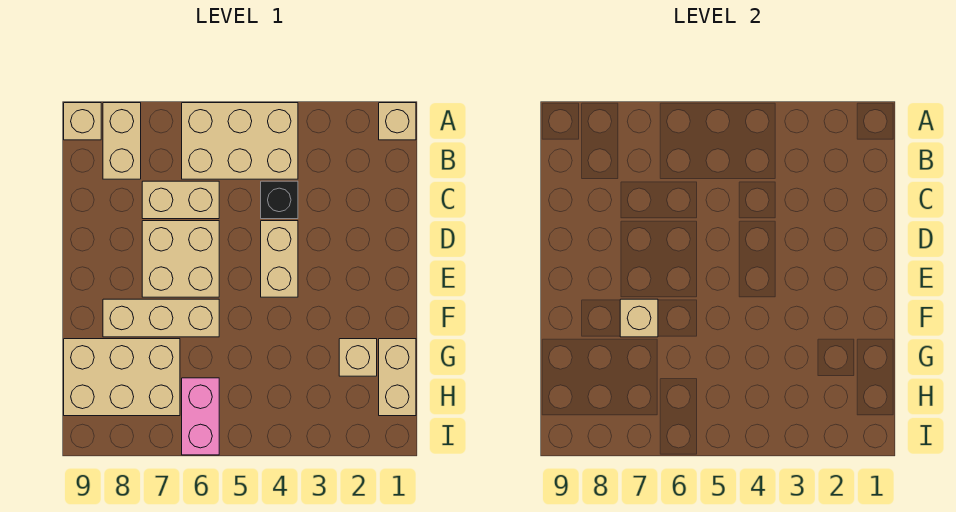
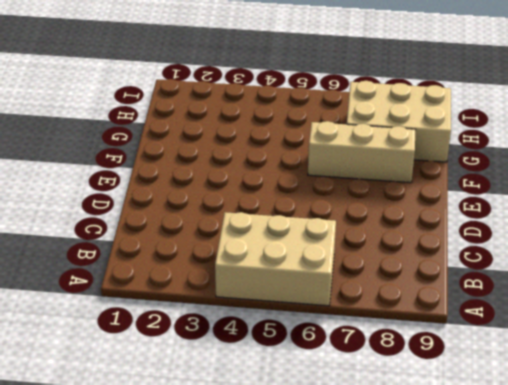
none -> tan brick A1 level 1
none -> tan brick A8:B8 level 1
none -> tan brick A9 level 1

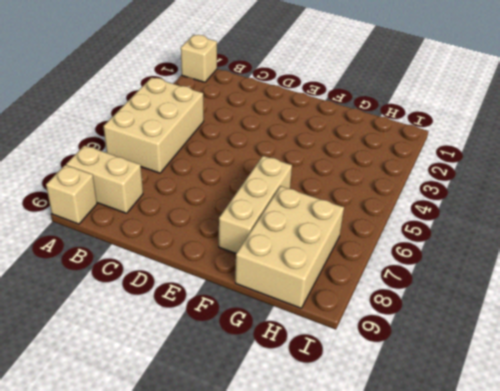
none -> black brick C4 level 1
none -> tan brick C6:C7 level 1
none -> tan brick D4:E4 level 1

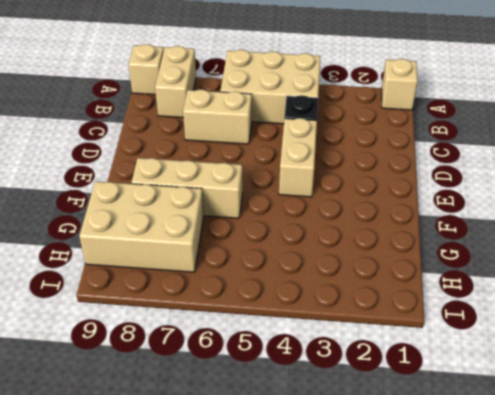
none -> tan brick D6:E7 level 1
none -> tan brick G1:H1 level 1
none -> tan brick G2 level 1

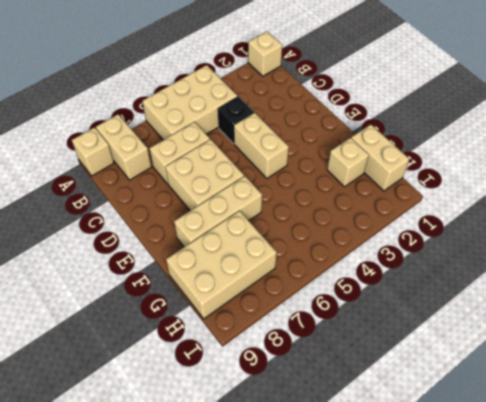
none -> pink brick H6:I6 level 1
none -> tan brick F7 level 2

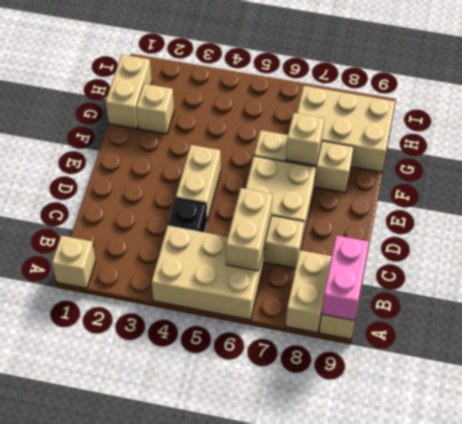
pink brick A9:B9 level 2 -> pink brick H6:I6 level 1
tan brick B6:C6 level 2 -> none

